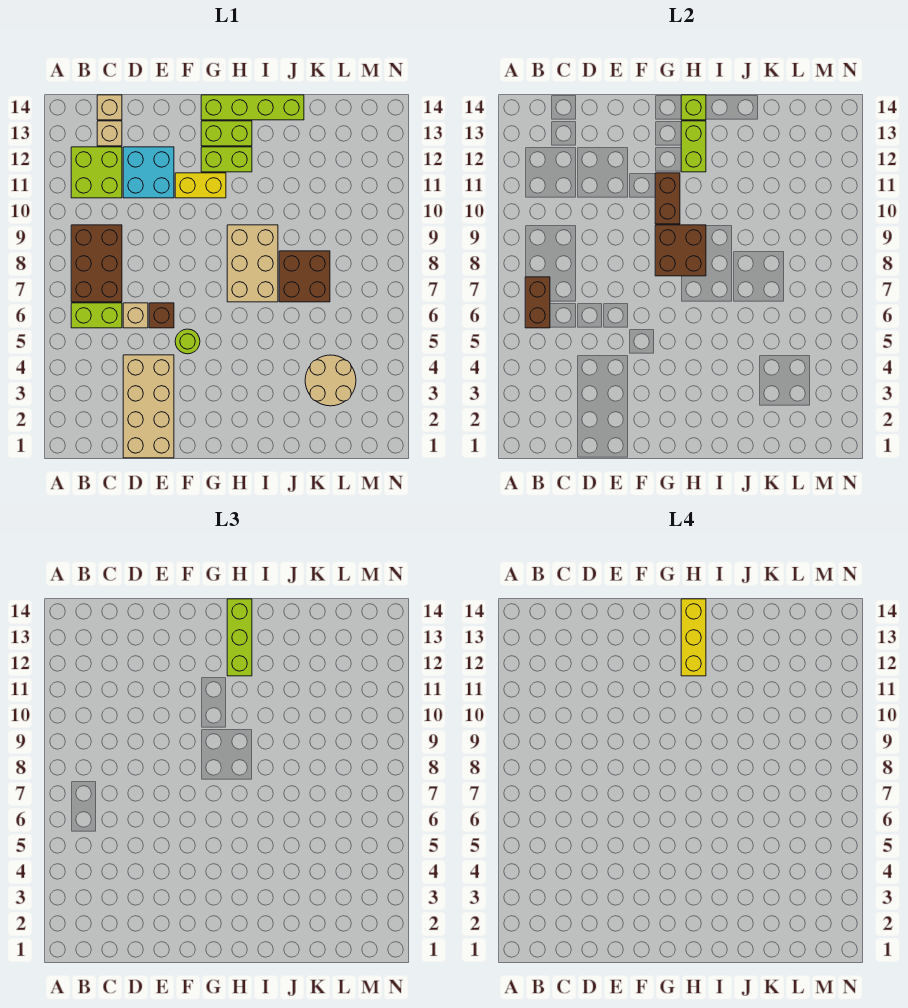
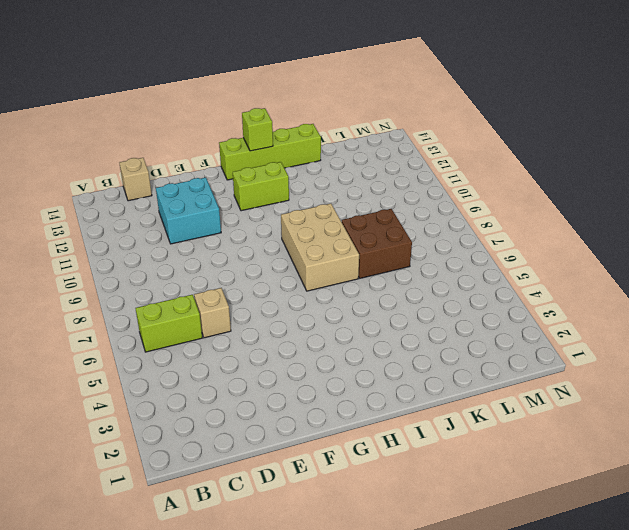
none -> brown brick B7:C9 level 1
none -> lime brick B11:C12 level 1
none -> tan brick C13 level 1

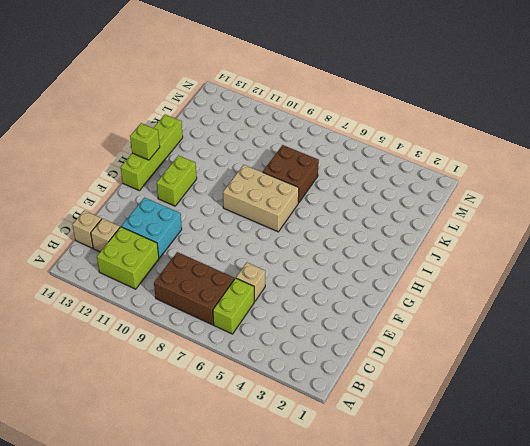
none -> tan brick D1:E4 level 1
none -> brown brick E6 level 1
none -> lime round brick F5 level 1

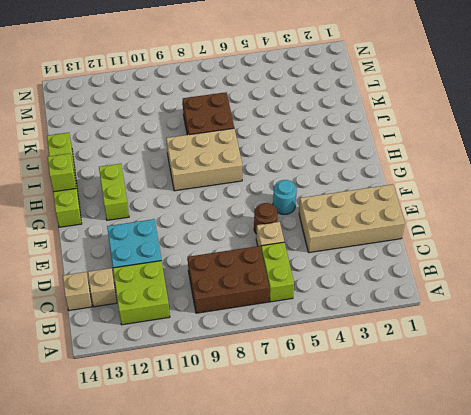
brown round brick E6 level 1 -> brown brick E6 level 1
cyan round brick F5 level 1 -> lime round brick F5 level 1
none -> yellow brick F11:G11 level 1
none -> lime brick G13:H13 level 1
none -> tan round brick K3:L4 level 1

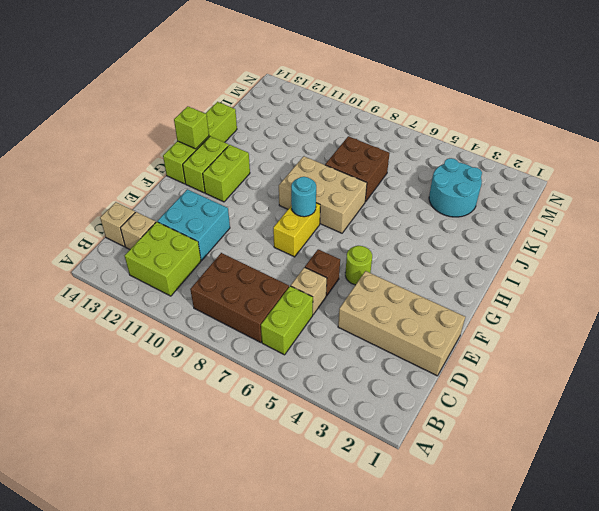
yellow brick F8:G8 level 1 -> yellow brick F11:G11 level 1
cyan round brick G8 level 2 -> brown brick G8:H9 level 2
cyan round brick K3:L4 level 1 -> tan round brick K3:L4 level 1
none -> brown brick B6:B7 level 2
none -> brown brick G10:G11 level 2
none -> lime brick H12:H13 level 2

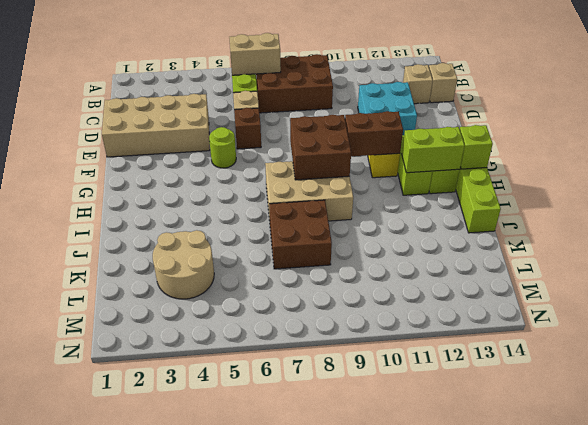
tan brick B6:B7 level 2 -> brown brick B6:B7 level 2
none -> lime brick B11:C12 level 1
none -> lime brick H12:H14 level 3
none -> yellow brick H12:H14 level 4

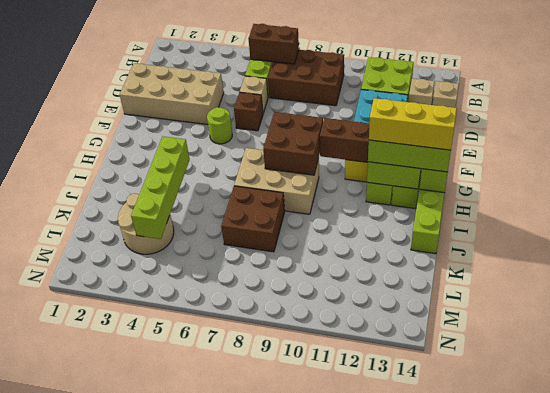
lime brick I4:L4 level 2 -> none

